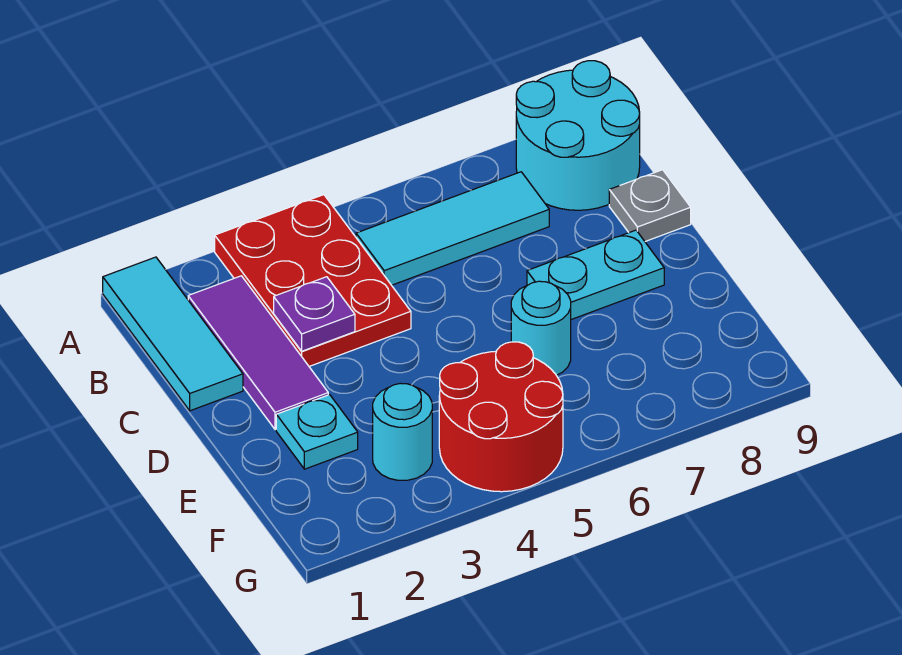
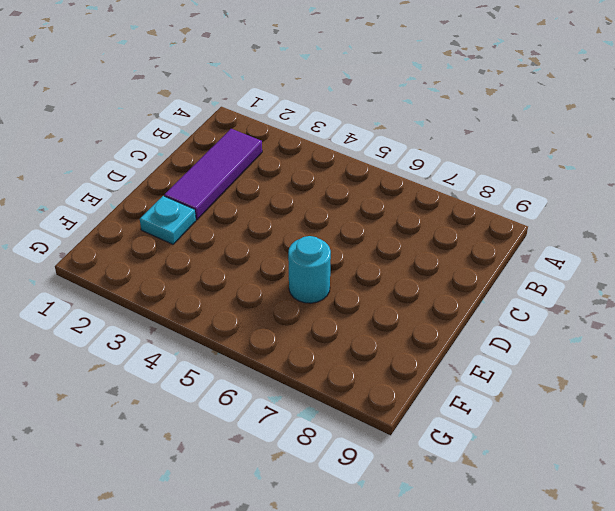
none -> cyan tile A1:C1 level 1
none -> red plate A3:C4 level 1
none -> cyan round brick A8:B9 level 1

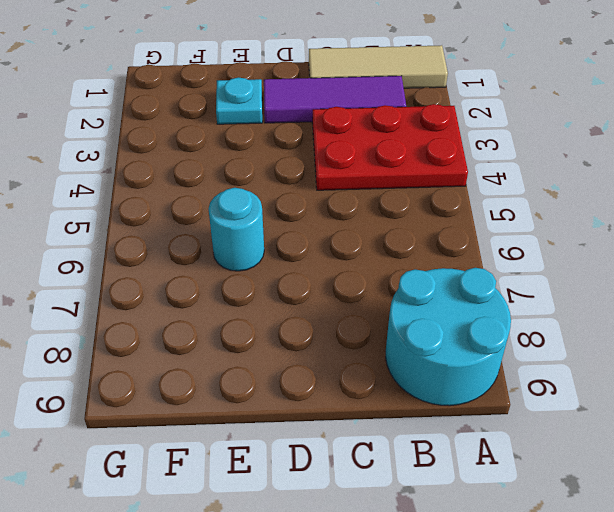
tan tile A1:C1 level 1 -> cyan tile A1:C1 level 1
none -> cyan tile B5:B7 level 1
none -> grey plate C9 level 1
none -> cyan plate D7:D8 level 1

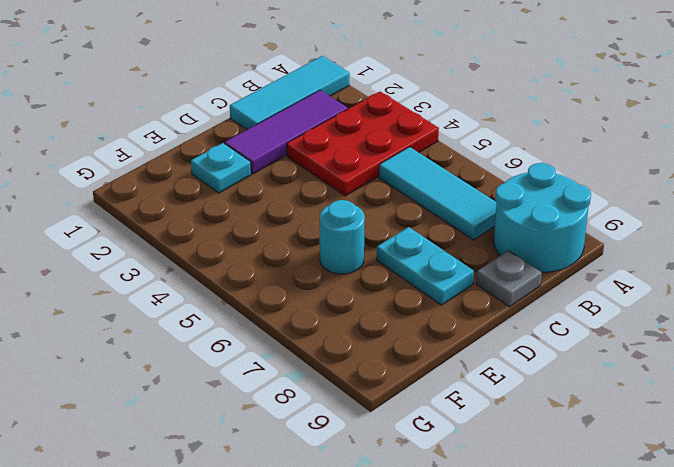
none -> cyan round brick F3 level 1
none -> red round brick F4:G5 level 1
none -> purple plate C3 level 2

